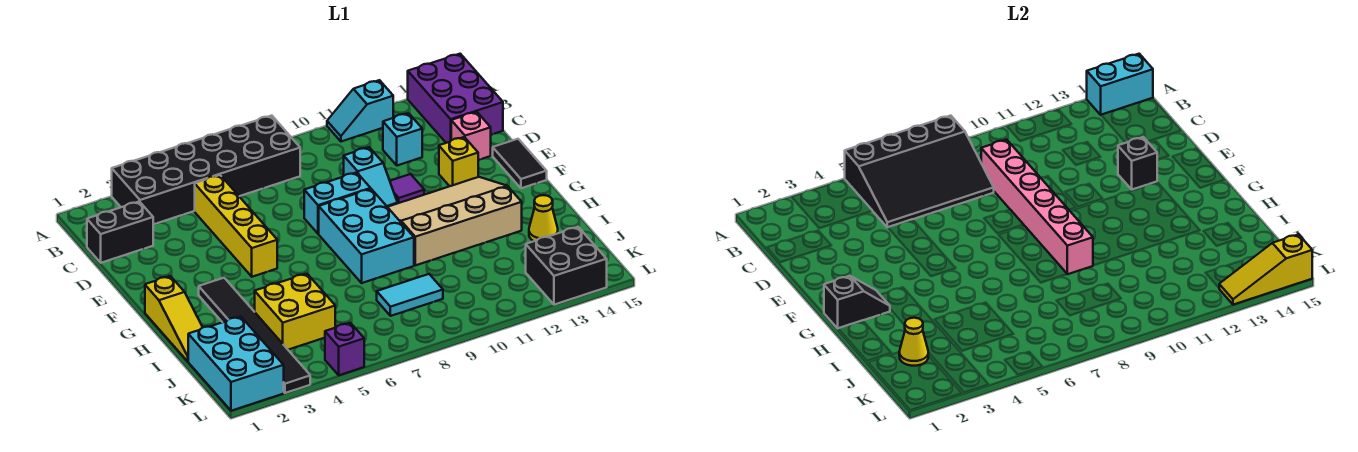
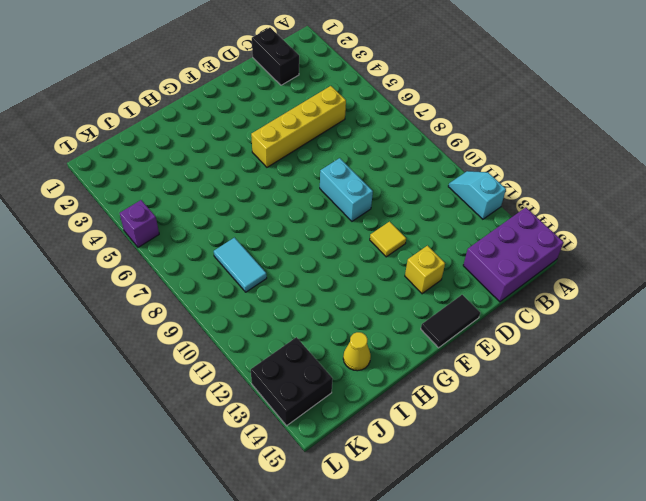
yellow tile E11 level 1 -> purple tile E11 level 1
none -> black brick A3:B8 level 1
none -> cyan brick C12 level 1
none -> cyan slope D10:E10 level 1 top D

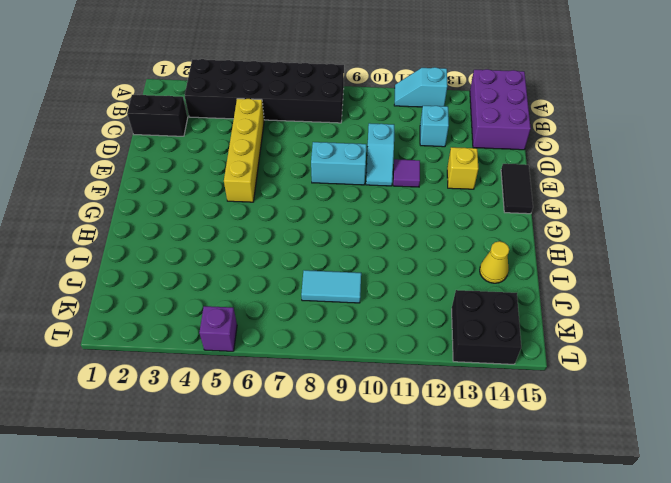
none -> pink brick D14 level 1
none -> cyan brick F8:H9 level 1
none -> tan slope F10:H13 level 1 top H

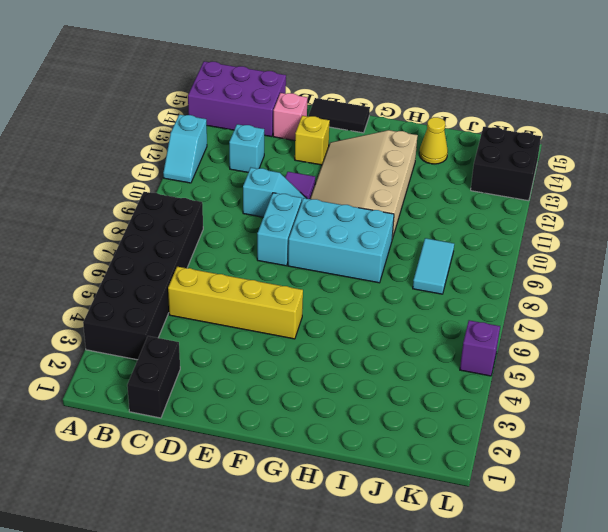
none -> yellow slope G1:I1 level 1 top G
none -> black tile G3:L3 level 1
none -> yellow brick I4:J5 level 1

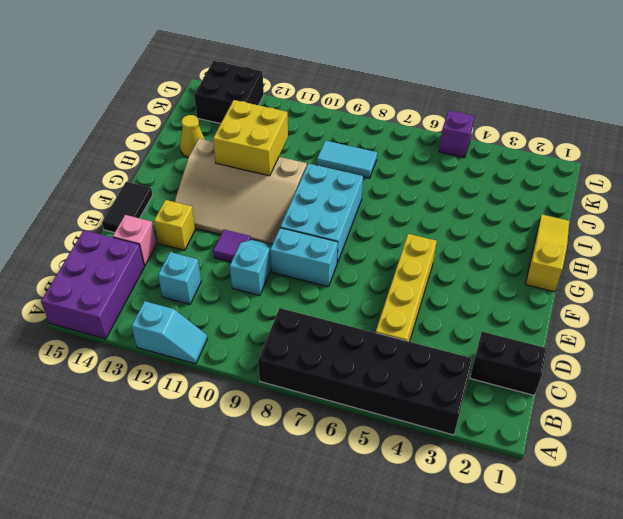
yellow brick H11:I12 level 2 -> yellow brick I4:J5 level 1
none -> black tile G3:L3 level 1
none -> cyan brick J1:L2 level 1
none -> black slope A5:C8 level 2 top A

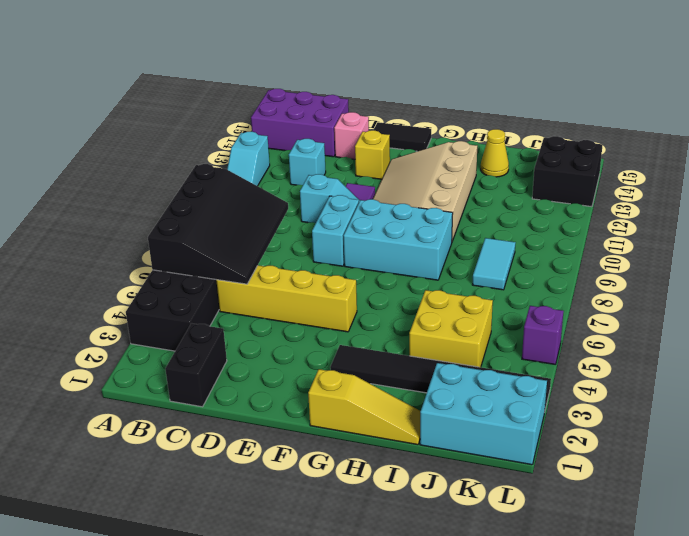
none -> cyan brick A14:A15 level 2
none -> pink brick C9:H9 level 2
none -> black brick E13 level 2

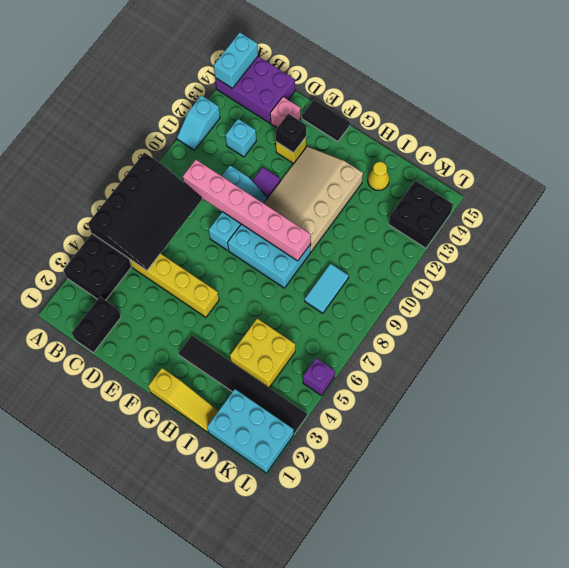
none -> black slope G1:G2 level 2 top 1
none -> yellow cone J2 level 2
none -> yellow slope L13:L15 level 2 top 15

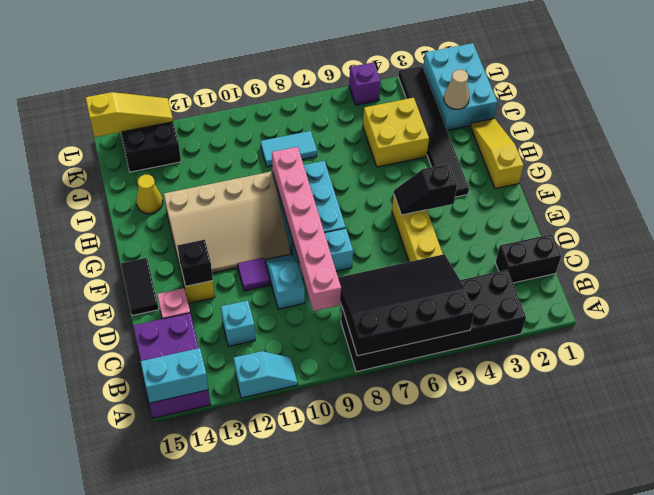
black slope F4:F5 level 2 top 4 -> black slope G1:G2 level 2 top 1
tan cone J2 level 2 -> yellow cone J2 level 2

